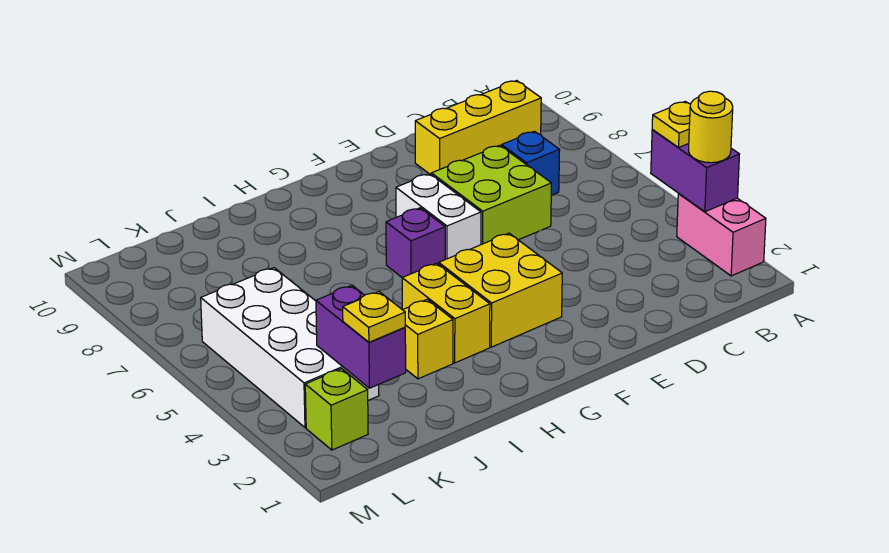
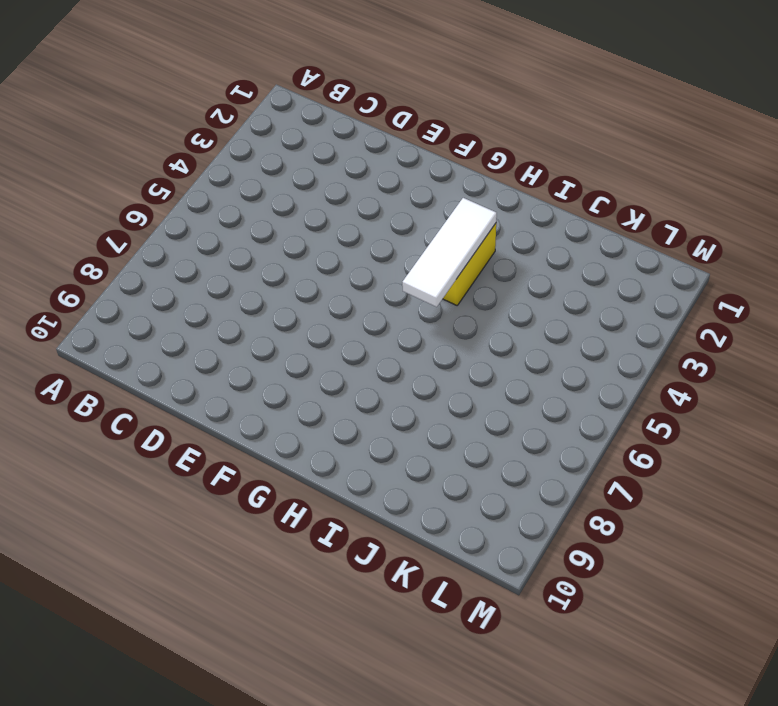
white tile H3:H5 level 2 -> none
none -> pink brick A2:A3 level 1
none -> yellow brick B9:D9 level 1
none -> blue brick C7 level 1

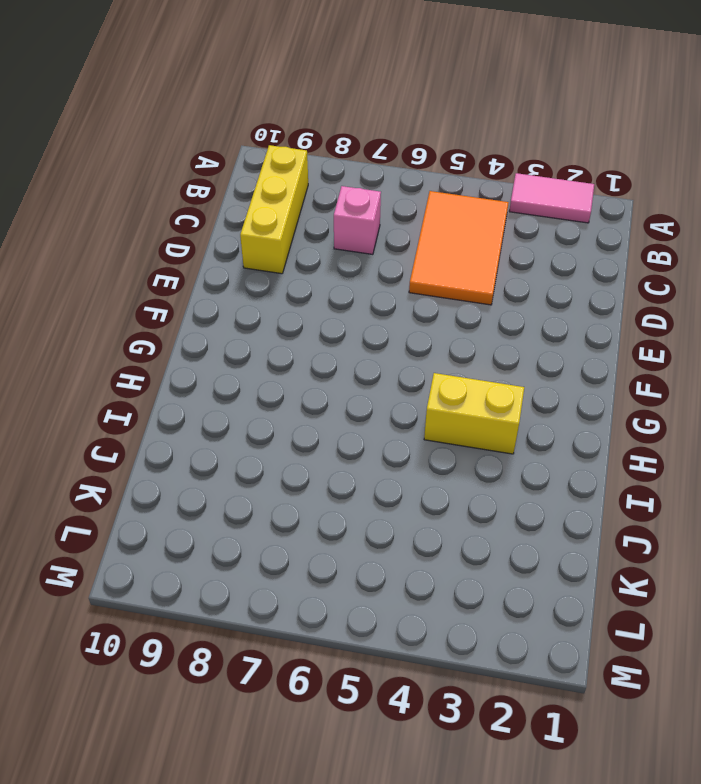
pink tile A2:A3 level 1 -> pink brick A2:A3 level 1
orange tile B4:D5 level 1 -> none
pink brick C7 level 1 -> blue brick C7 level 1
none -> lime brick D6:E7 level 1
none -> yellow brick F3:G4 level 1
none -> white brick F6:F7 level 1

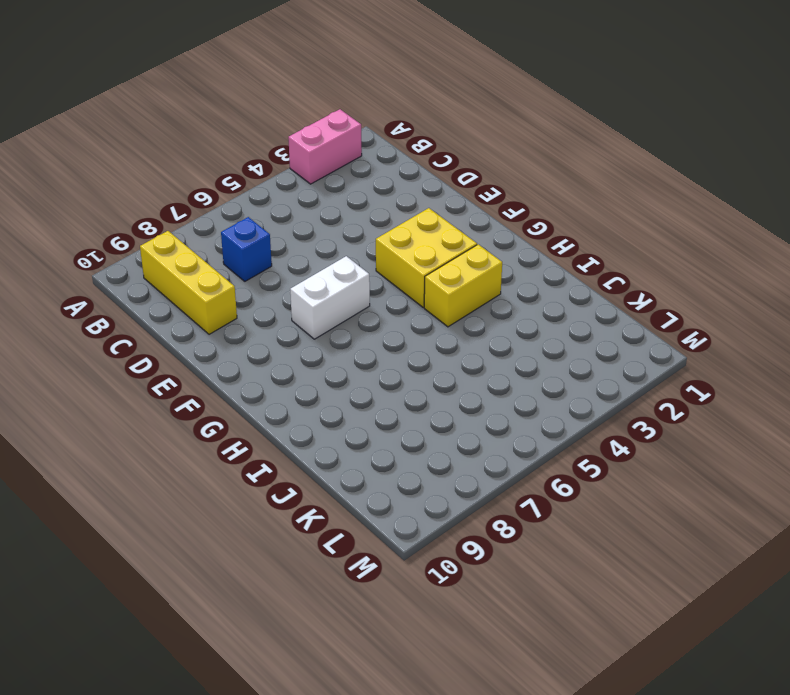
none -> lime brick D6:E7 level 1
none -> purple brick G6 level 1
none -> yellow brick I3 level 1

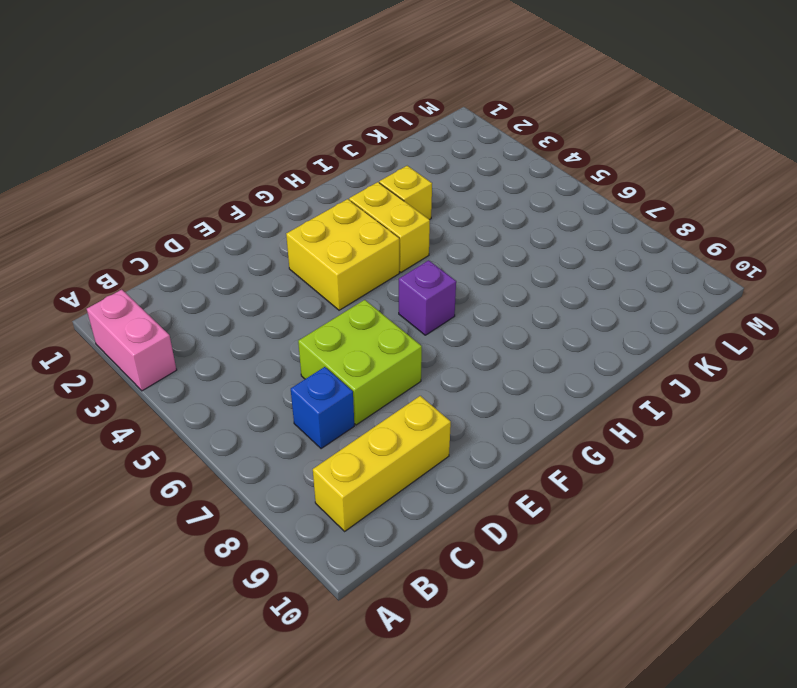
none -> white brick F6:F7 level 1
none -> white brick K3:L6 level 1
none -> lime brick L2 level 1

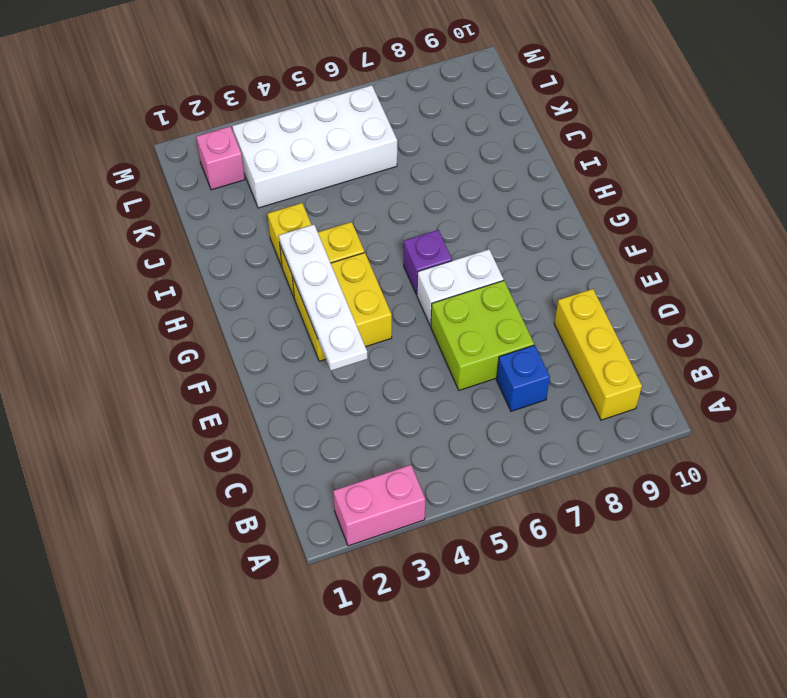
white plate E3:H3 level 2 -> none
pink brick L2 level 1 -> lime brick L2 level 1
none -> purple brick A3:A4 level 2
none -> purple brick K2:K3 level 2
none -> yellow round brick A3 level 3

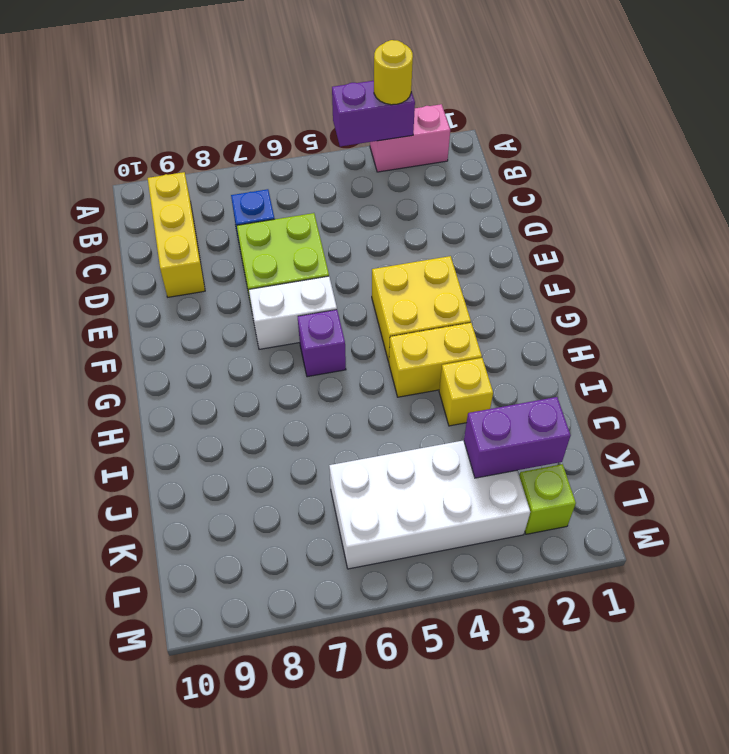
none -> yellow plate A4 level 3
none -> yellow plate K2 level 3

